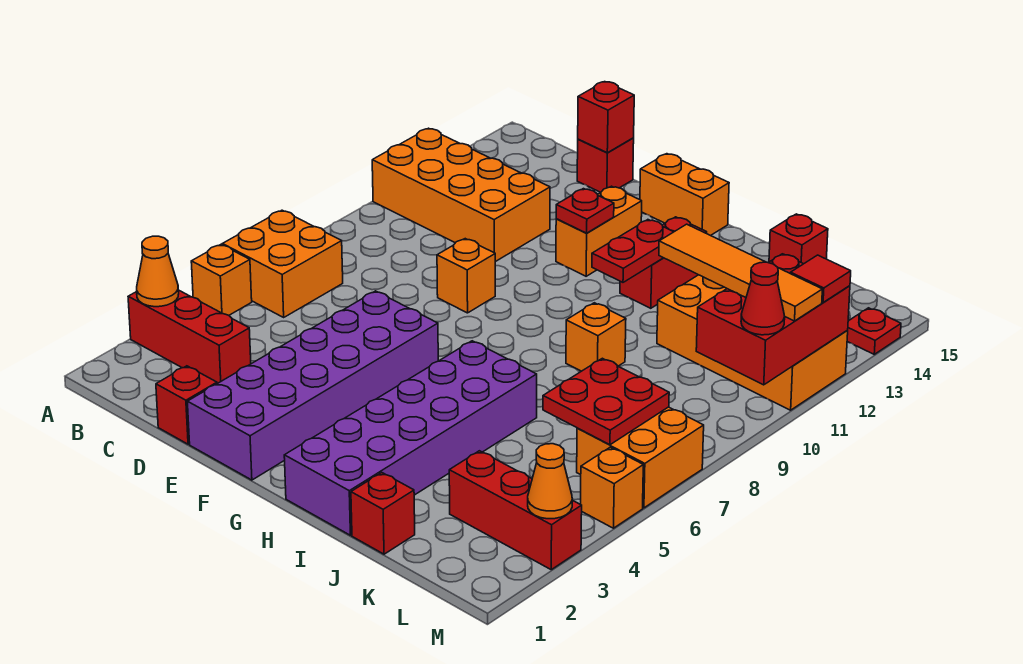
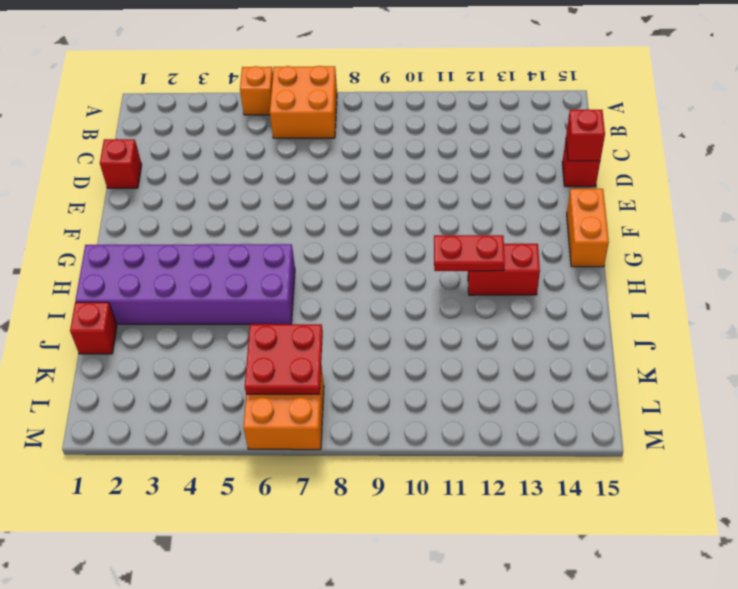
none -> red brick A3:C3 level 1
none -> orange brick A11:D12 level 1
none -> purple brick E1:F6 level 1
none -> orange brick E9 level 1

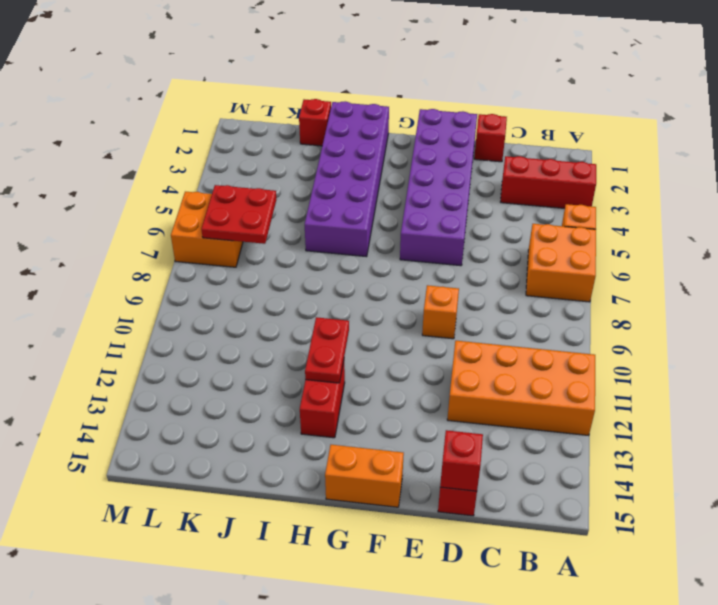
none -> orange brick F12:F13 level 1
none -> orange brick I9 level 1
none -> orange brick J11:M12 level 1
none -> red brick J15 level 1

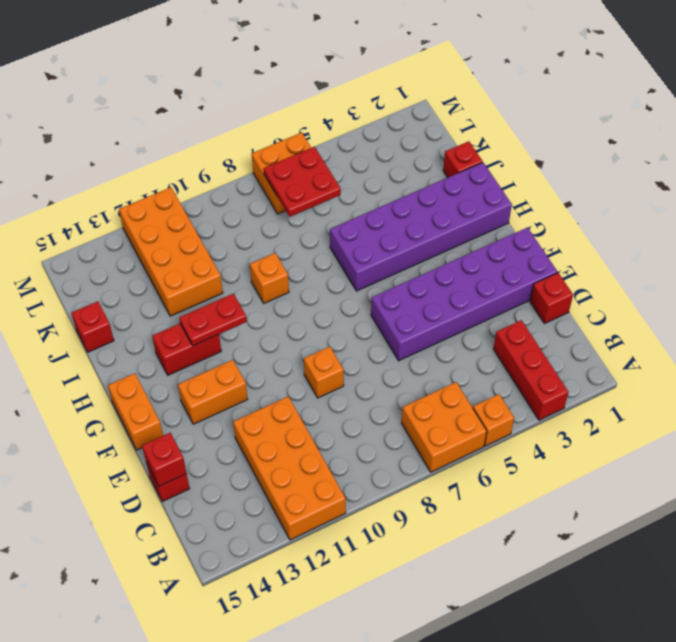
none -> red brick K3:M3 level 1
none -> orange brick M5 level 1
none -> red plate M14 level 1
none -> orange cone A3 level 2

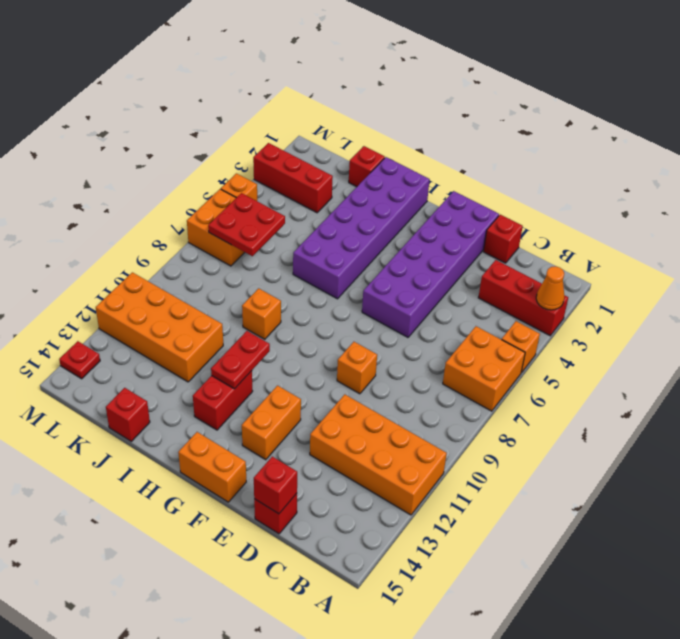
none -> red plate F12 level 2
none -> red brick L10:M12 level 2
none -> orange cone M3 level 2
none -> orange tile J11:M11 level 3

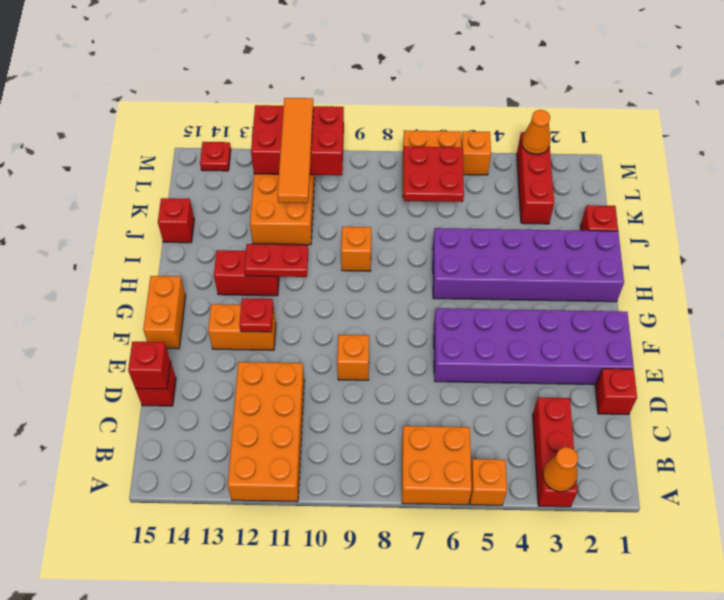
none -> red cone M10 level 3
none -> red tile M12 level 3

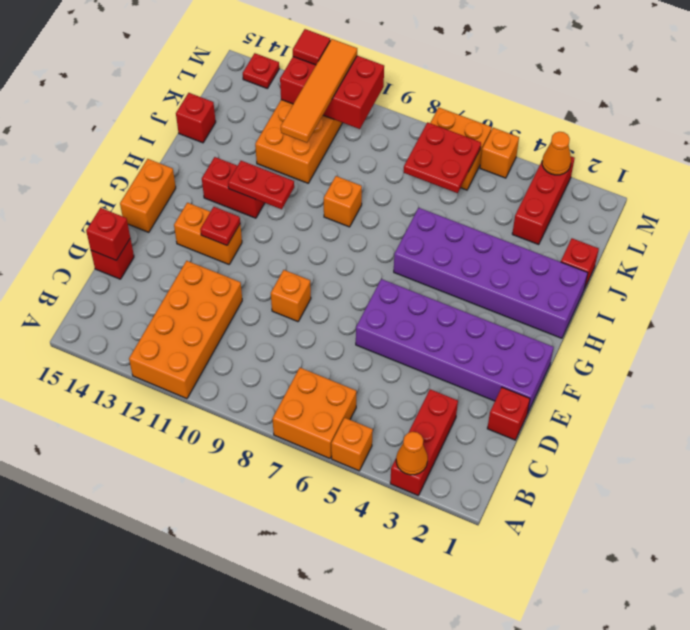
none -> red cone M10 level 3

